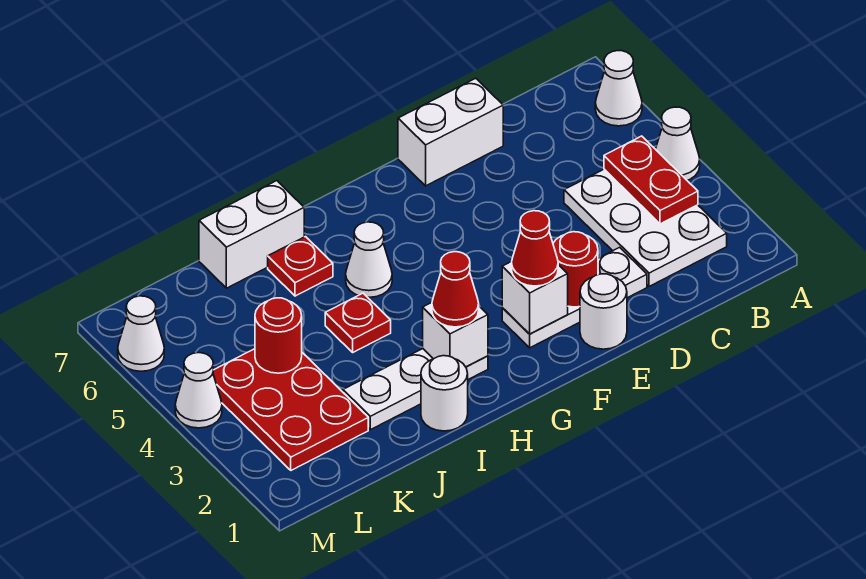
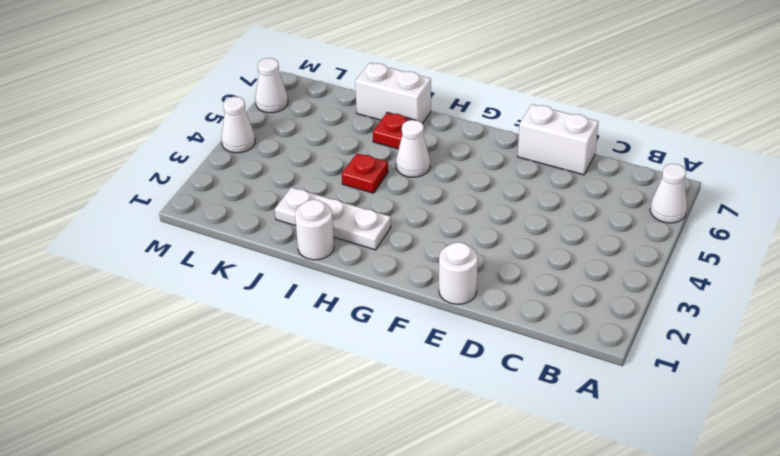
none -> white cone A4 level 1
none -> white plate B2:C4 level 1
none -> white plate D2:F2 level 1

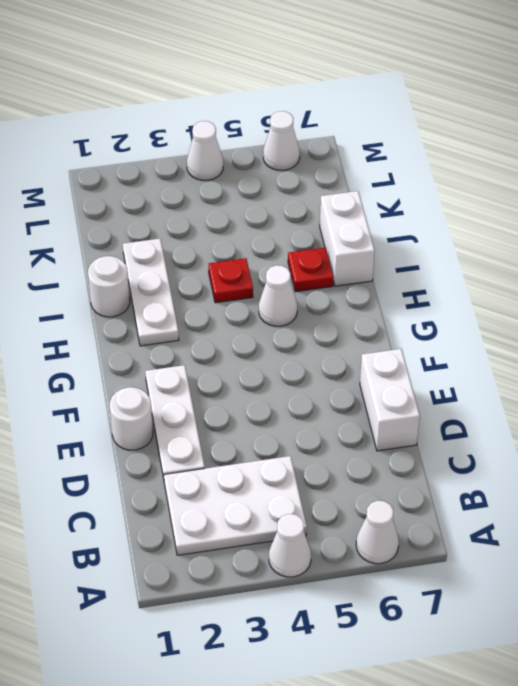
none -> red plate K2:L4 level 1
none -> red plate B3:B4 level 2
none -> red round brick E2 level 2

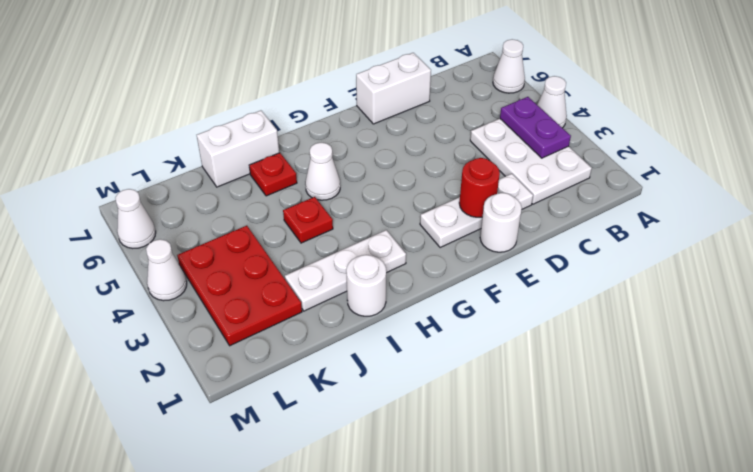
purple plate B3:B4 level 2 -> red plate B3:B4 level 2
none -> white brick F2 level 2
none -> white brick H2 level 2
none -> red round brick K4 level 2

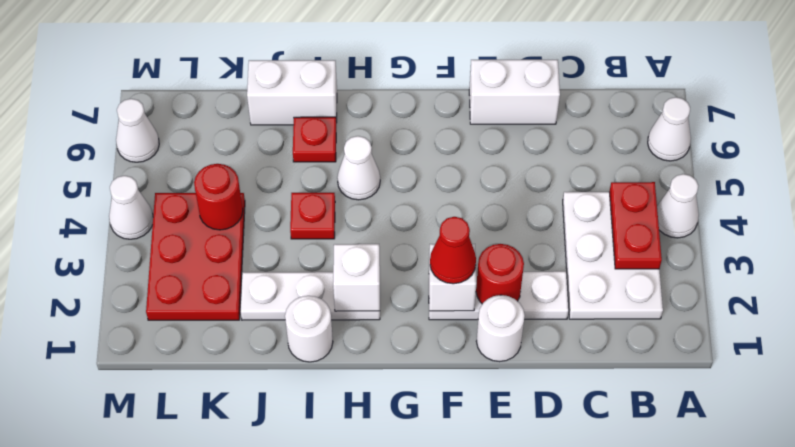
none -> red cone H2 level 3

